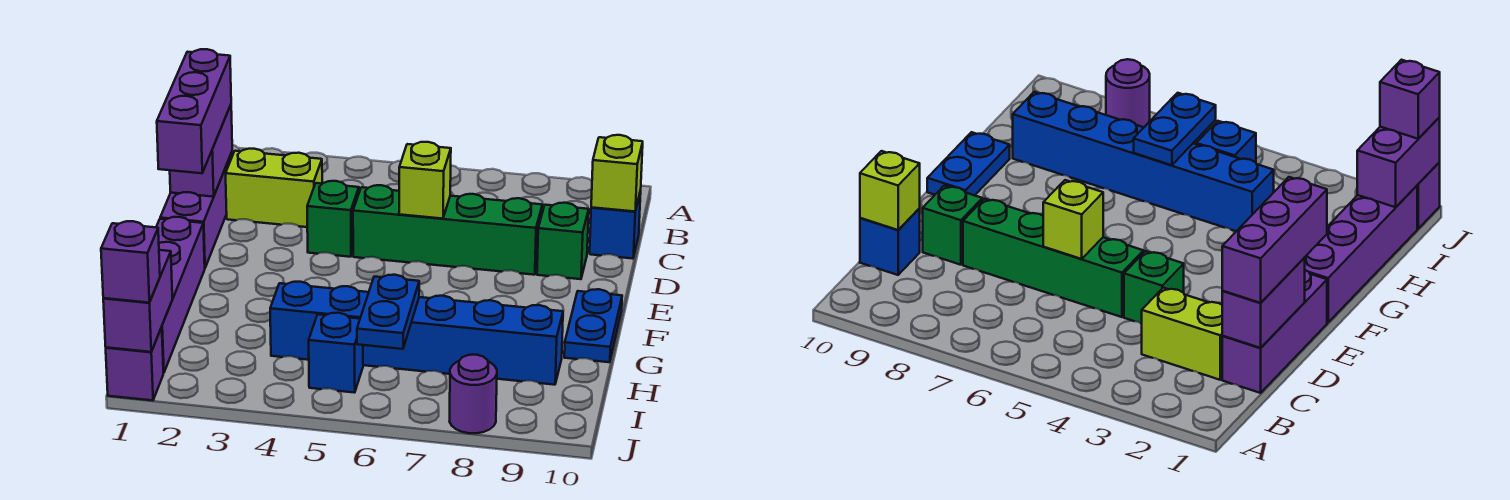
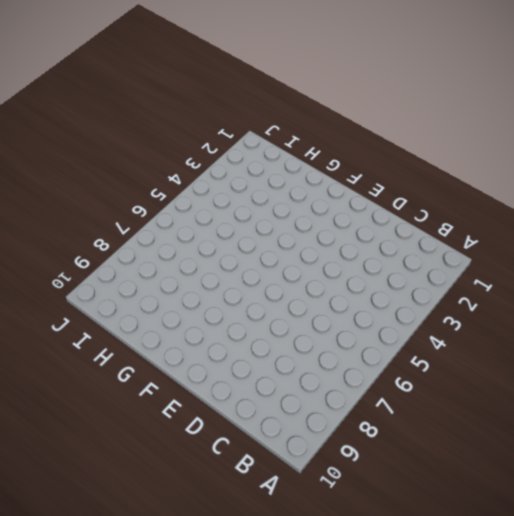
none -> purple brick C1:E1 level 1
none -> lime brick C2:C3 level 1
none -> blue brick C10 level 1

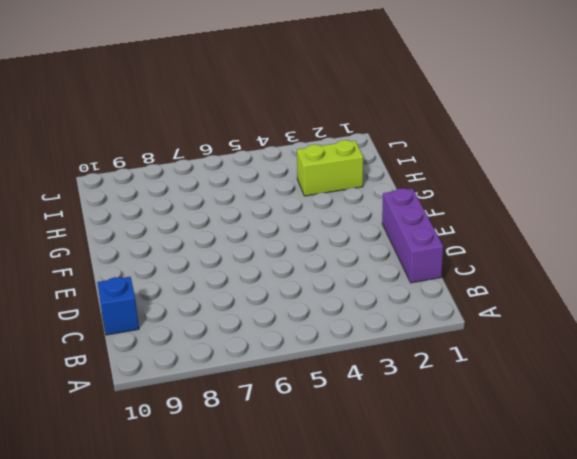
lime brick H2:H3 level 1 -> lime brick C2:C3 level 1
none -> green brick D4 level 1
none -> green brick D5:D8 level 1
none -> green brick D9 level 1

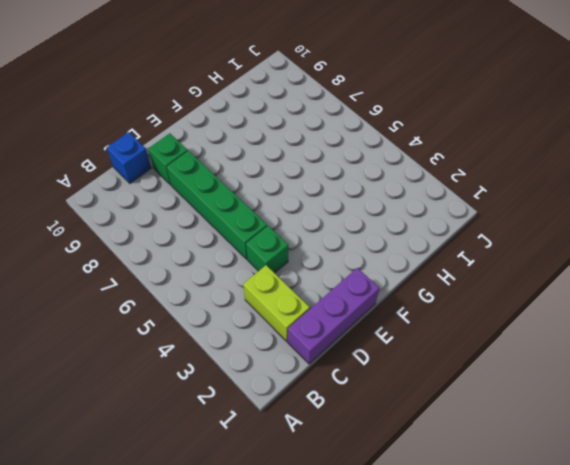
none -> purple brick F1:I1 level 1
none -> blue plate F10:G10 level 1
none -> blue brick H4:H9 level 1

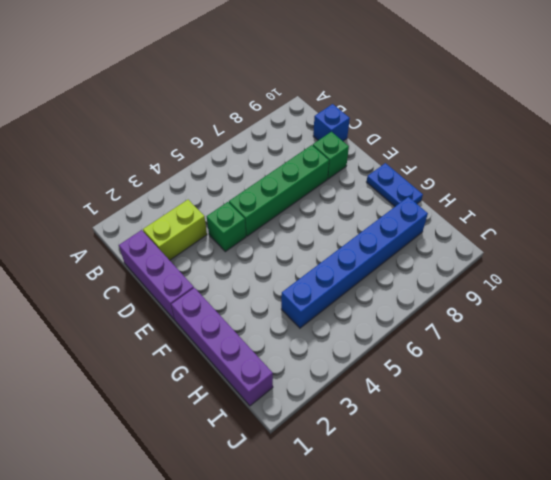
none -> blue brick I5 level 1
none -> purple brick J1 level 1
none -> purple round brick J8 level 1

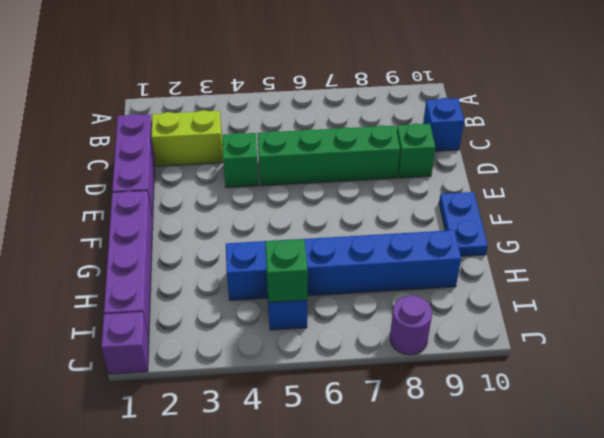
green brick I5 level 2 -> none
none -> purple brick C1:D1 level 2
none -> lime brick C10 level 2
none -> lime brick D6 level 2

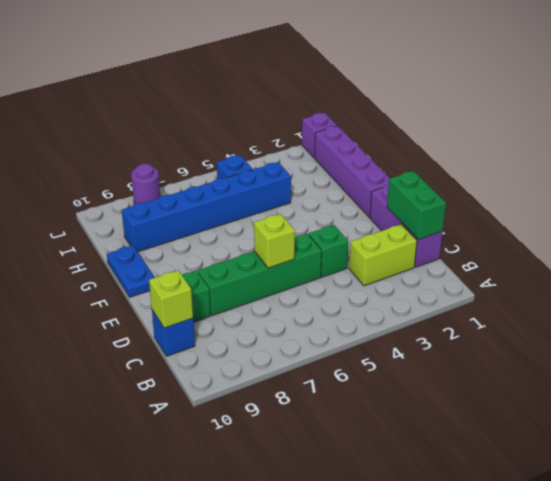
green brick C1:D1 level 2 -> purple brick C1:D1 level 2
none -> blue plate H6:I6 level 2
none -> purple brick I1:J1 level 2
none -> purple brick C1:E1 level 3

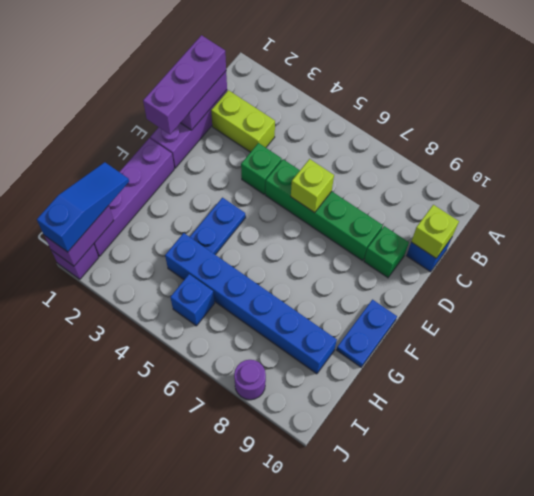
blue plate F4:G4 level 1 -> blue plate H6:I6 level 2
blue slope H1:J1 level 3 top J -> purple brick J1 level 3

